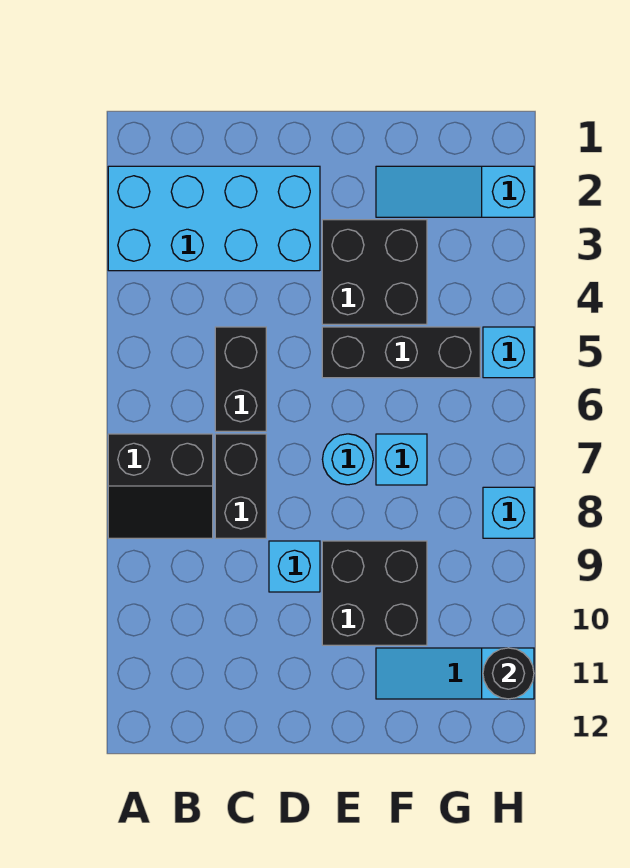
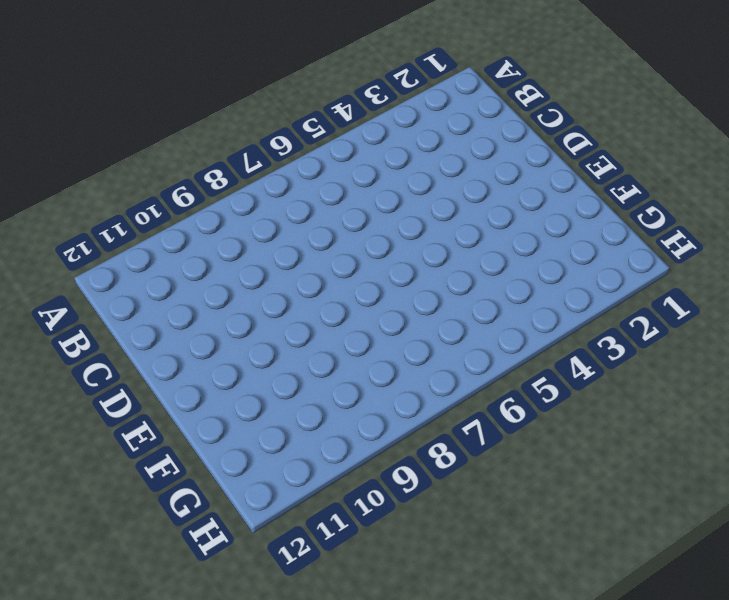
none -> cyan brick A2:D3 level 1
none -> black slope A7:B8 level 1 top 7
none -> black brick C5:C6 level 1

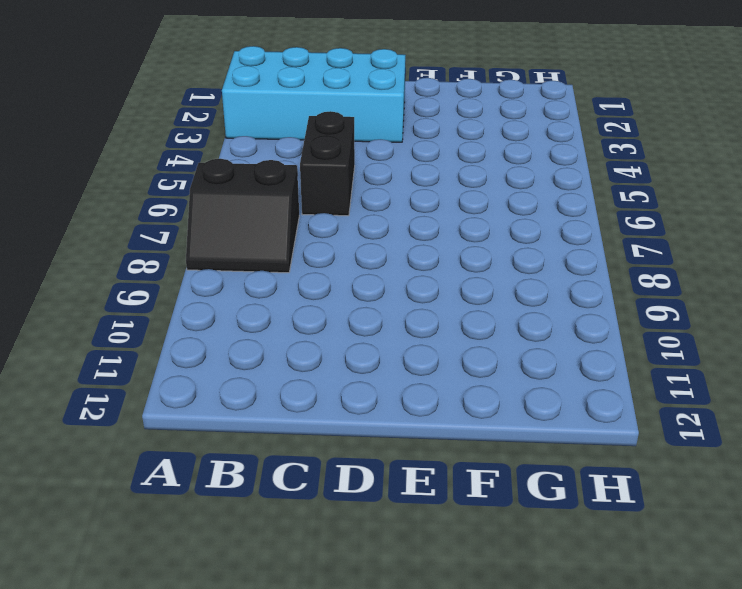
none -> black brick C7:C8 level 1
none -> cyan brick D9 level 1
none -> black brick E3:F4 level 1

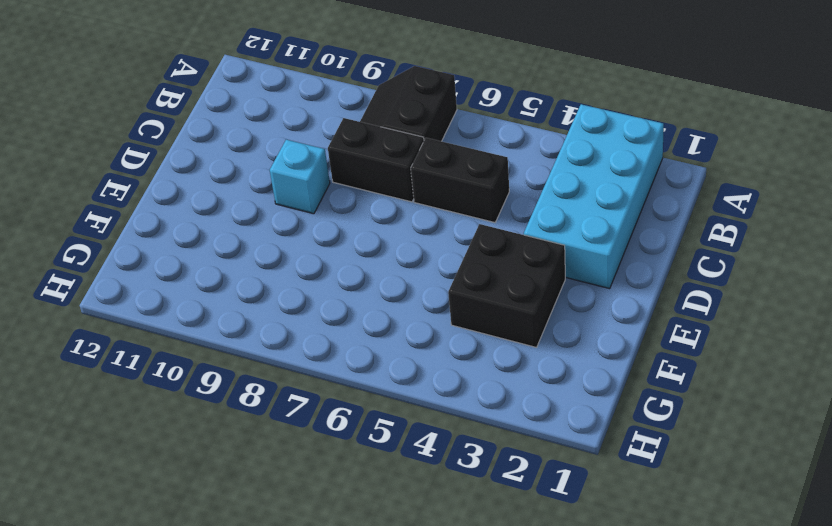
none -> black brick E5:G5 level 1
none -> cyan round brick E7 level 1
none -> black brick E9:F10 level 1

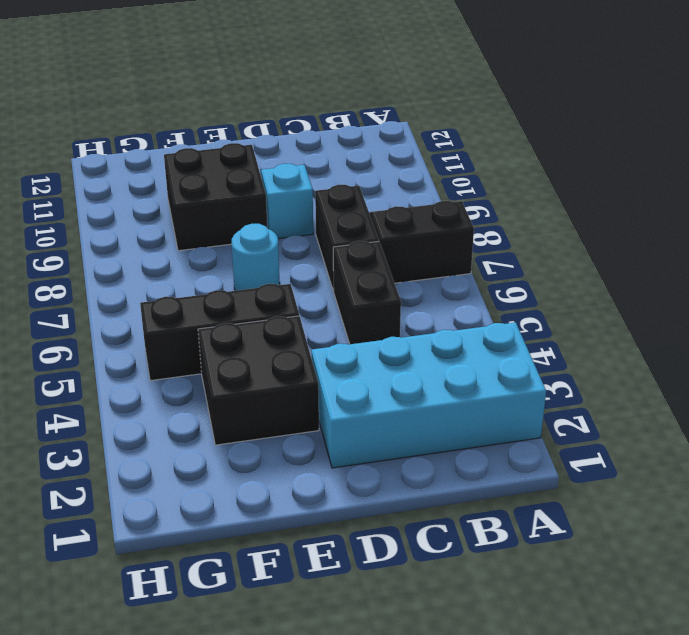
none -> cyan slope F2:H2 level 1 top H
none -> cyan brick F7 level 1
none -> cyan slope F11:H11 level 1 top H

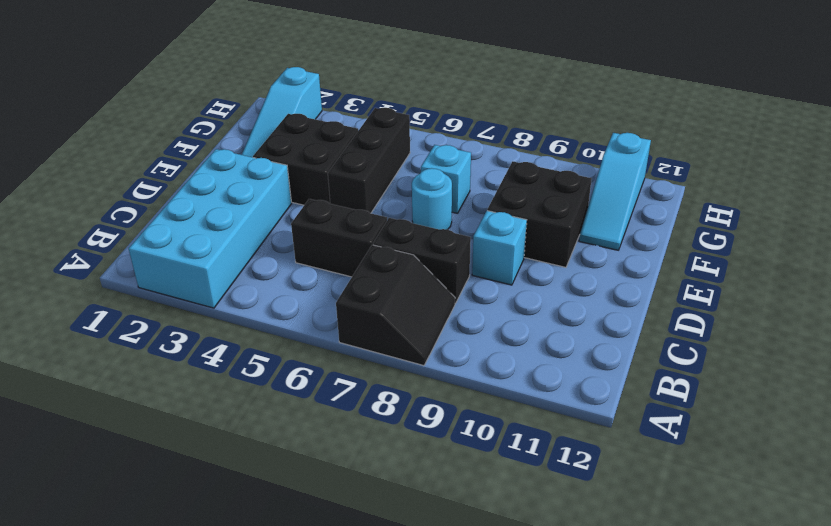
none -> cyan brick H5 level 1
none -> cyan brick H8 level 1
none -> black round brick H11 level 2

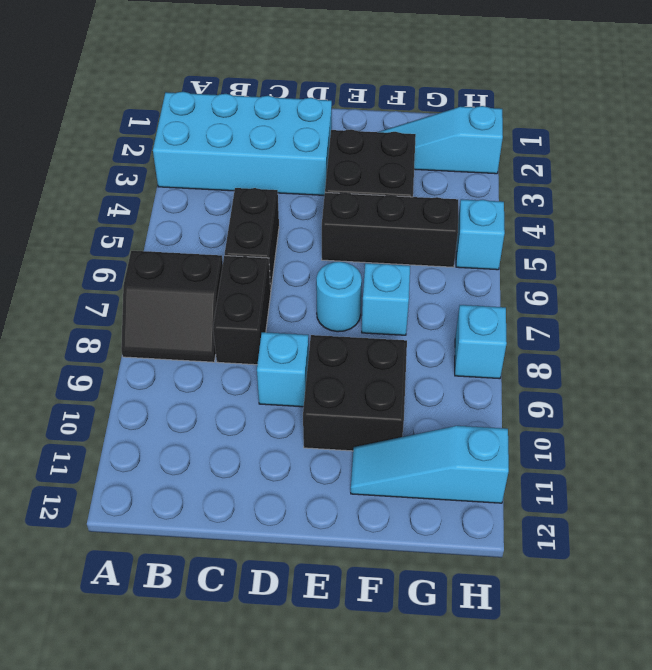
none -> black round brick H11 level 2

